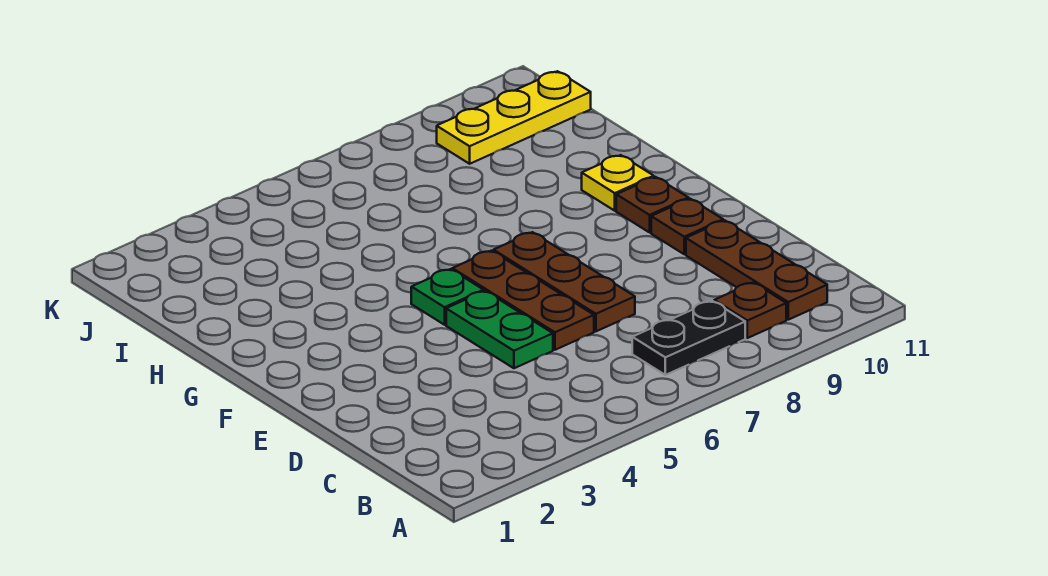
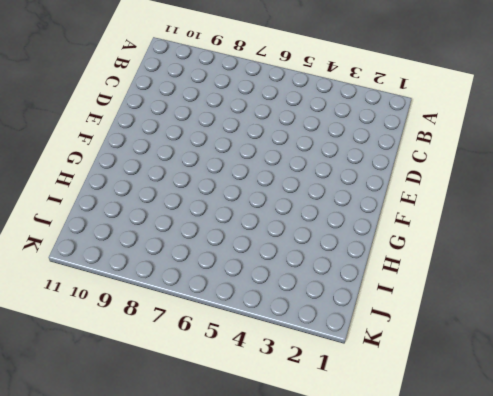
none -> black plate B7:B8 level 1
none -> brown plate B9 level 1

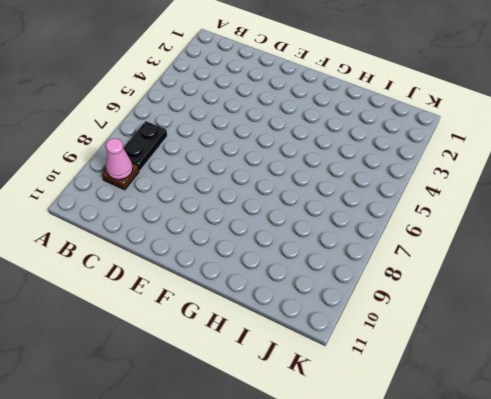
pink cone B9 level 2 -> none
none -> brown plate B10:D10 level 1
none -> green plate D5:E5 level 1

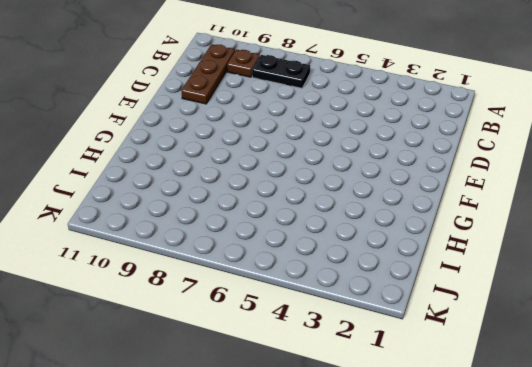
none -> green plate D5:E5 level 1
none -> brown plate D6:F6 level 1

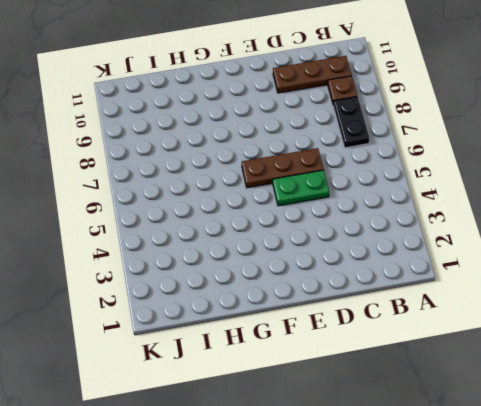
none -> brown plate D7:F7 level 1
none -> brown plate E10 level 1

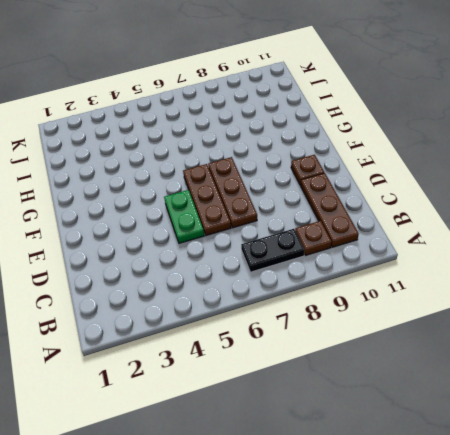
none -> green plate F5 level 1
none -> brown plate F10 level 1

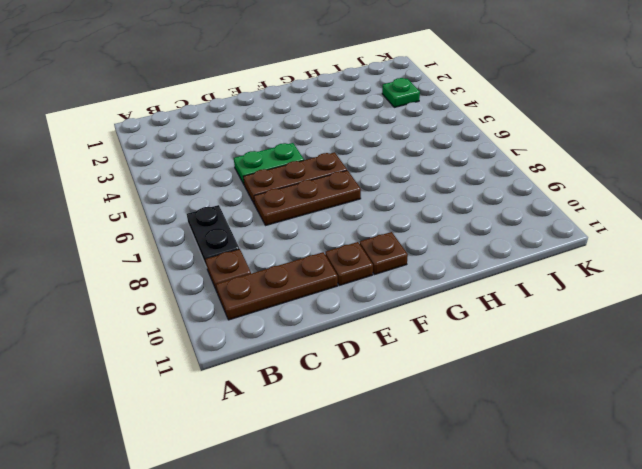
green plate J3 level 1 -> green plate F5 level 1
none -> yellow plate G10 level 1
none -> yellow plate J9:J11 level 1

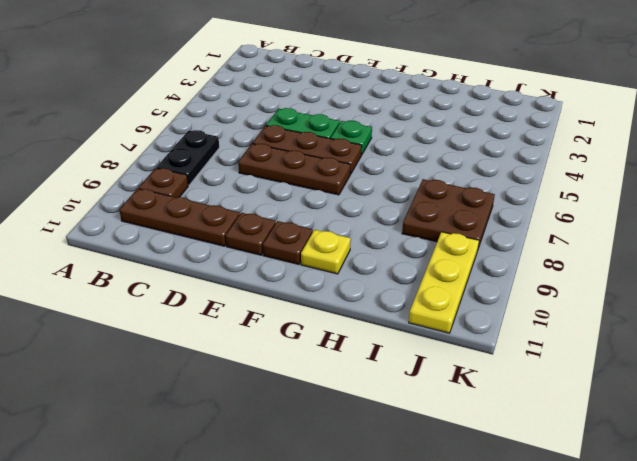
brown plate I7:J8 level 1 -> none

